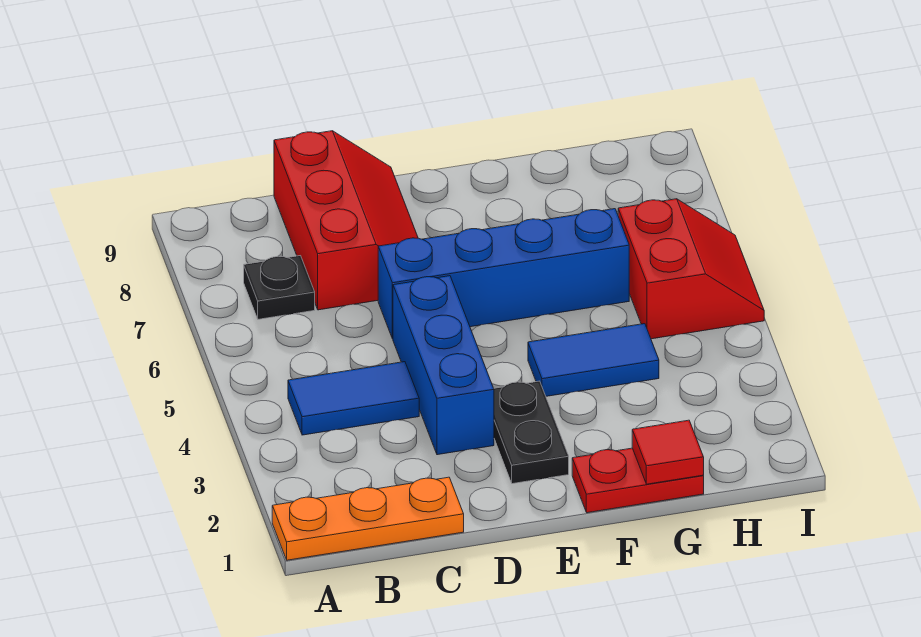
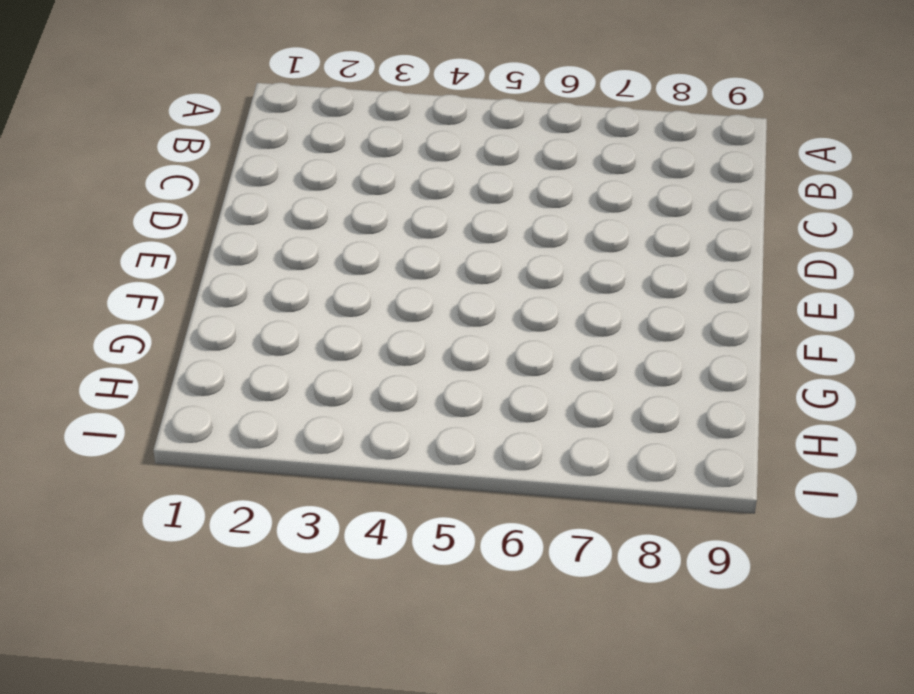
none -> orange plate A1:C1 level 1
none -> blue tile B4:C4 level 1

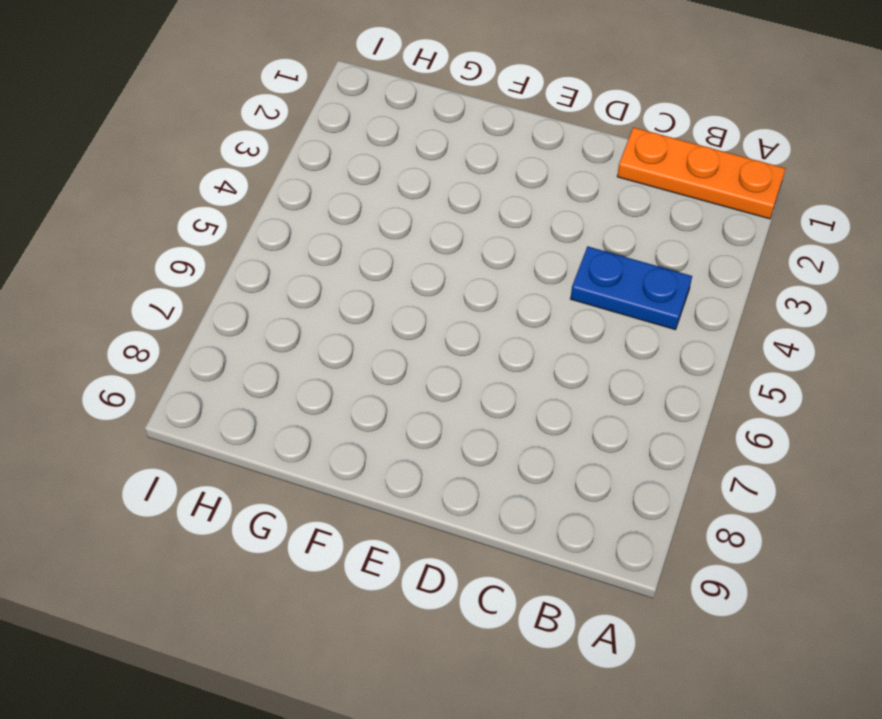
blue plate B4:C4 level 1 -> blue tile B4:C4 level 1
none -> black plate B7 level 1
none -> red slope C7:D9 level 1 top C

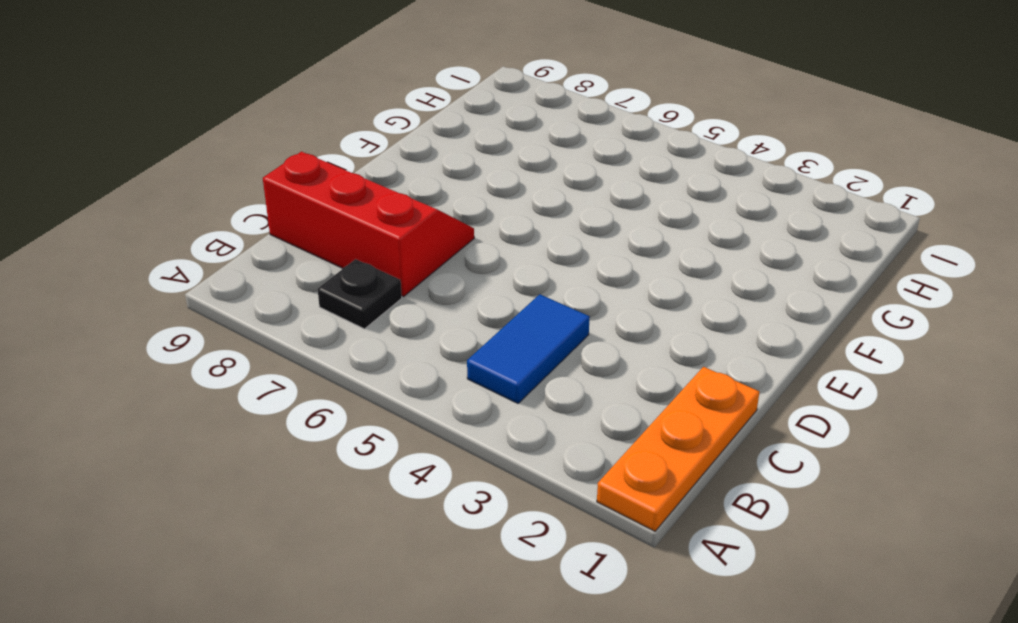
none -> blue brick D3:D5 level 1
none -> blue brick D6:G6 level 1

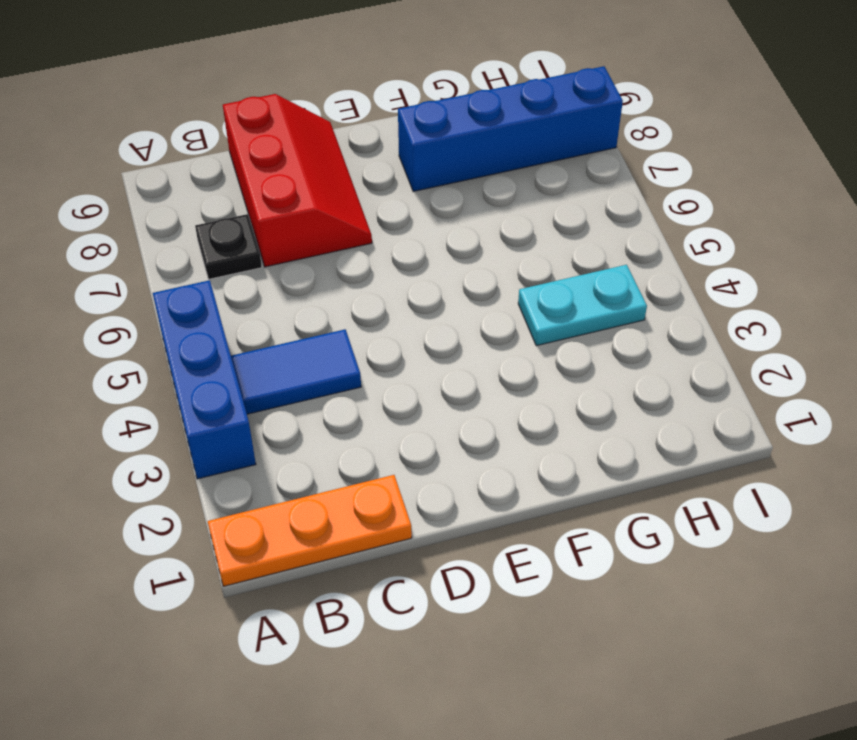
blue brick A3:A5 level 1 -> blue brick D3:D5 level 1
blue brick F8:I8 level 1 -> blue brick D6:G6 level 1
cyan plate G4:H4 level 1 -> blue tile F4:G4 level 1
none -> black plate E2:E3 level 1
none -> red plate F1:G1 level 1

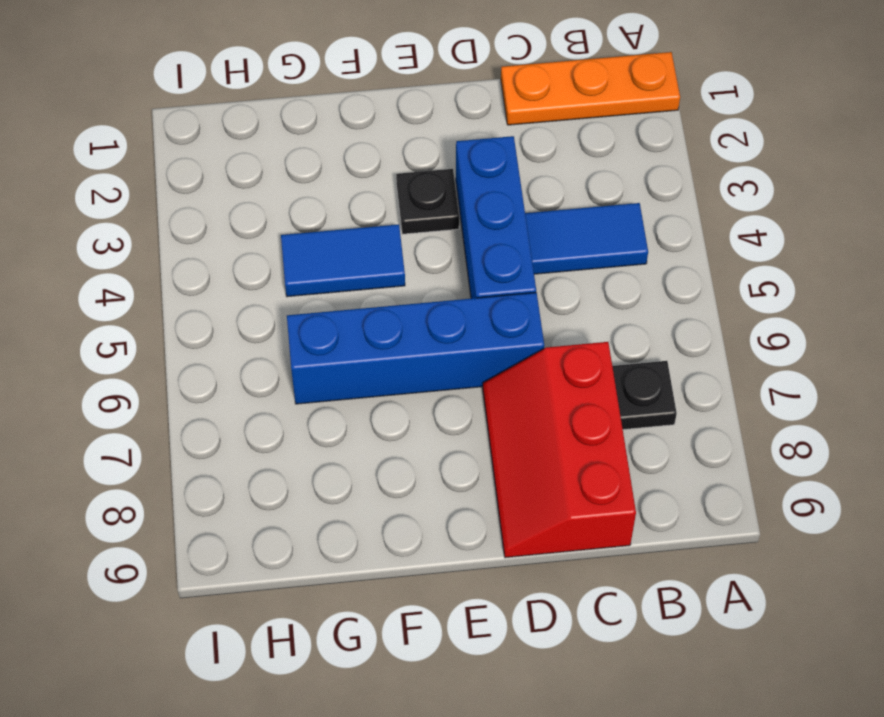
black plate E3 level 1 -> black plate E2:E3 level 1
none -> red plate F1:G1 level 1
none -> red slope H5:I6 level 1 top H

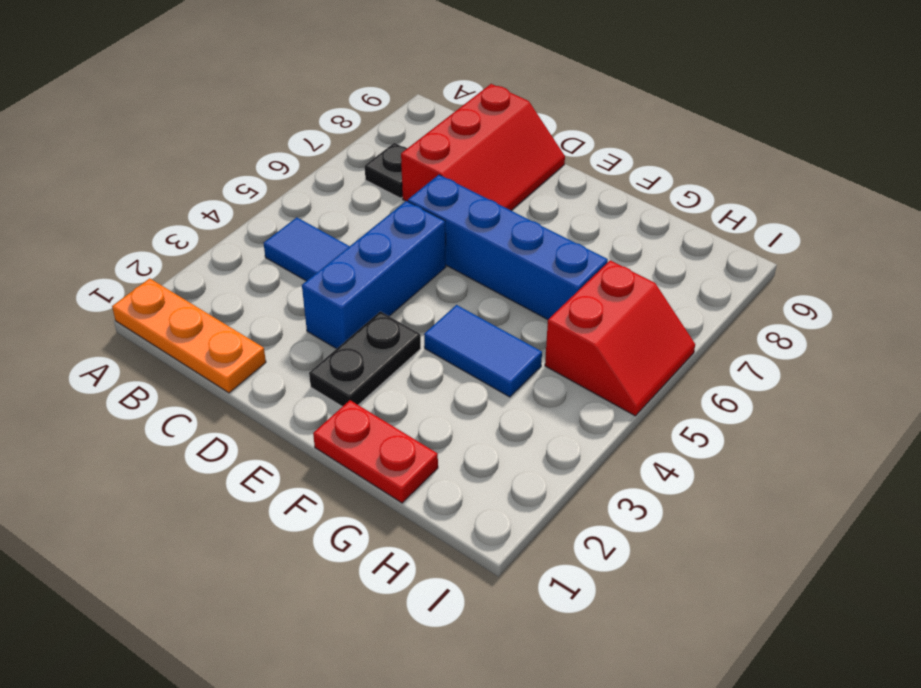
none -> red tile G1 level 2

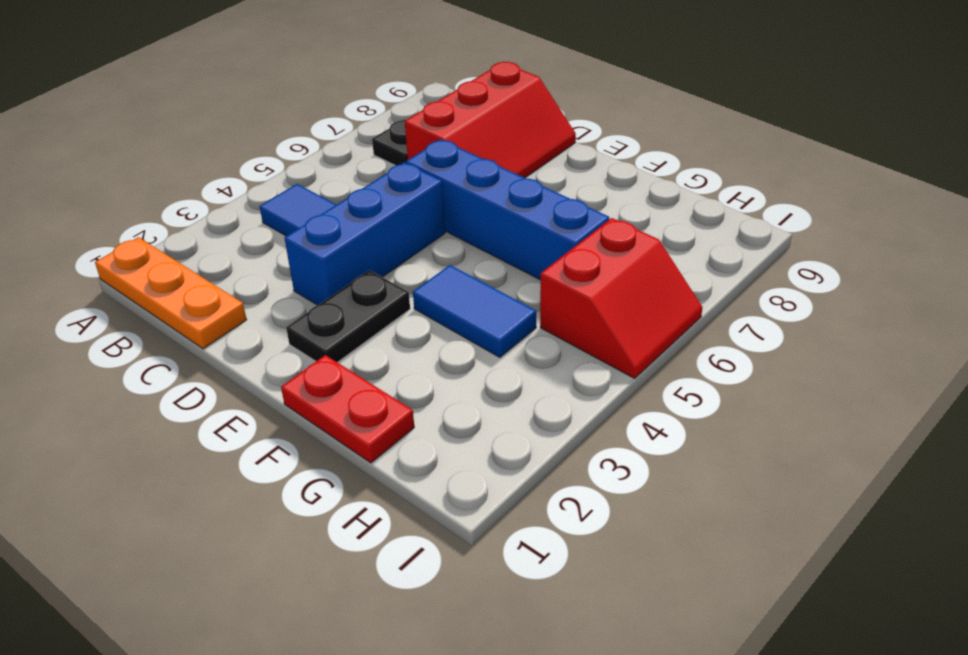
none -> red tile G1 level 2

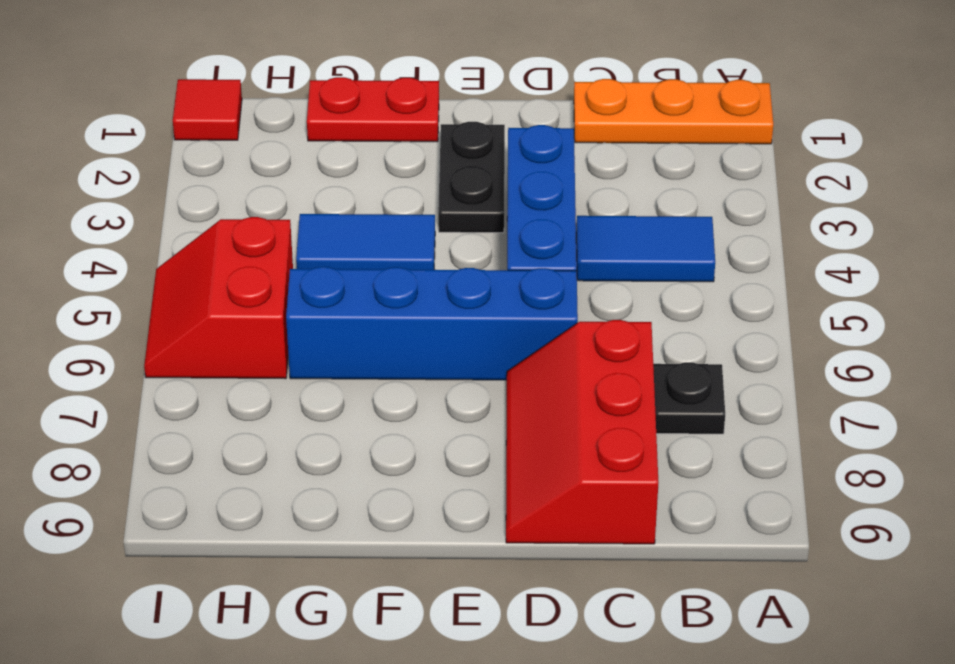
red tile I1 level 1 -> red tile G1 level 2

